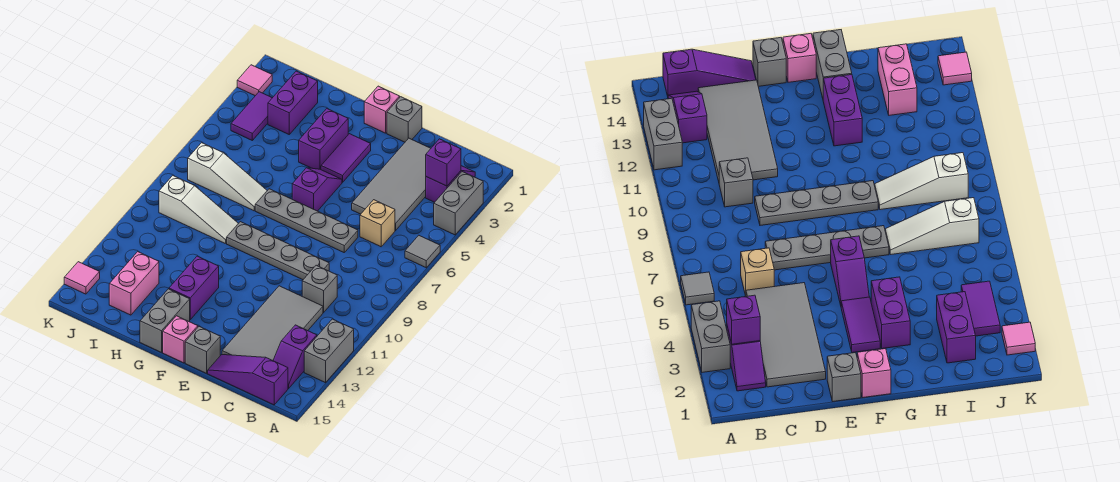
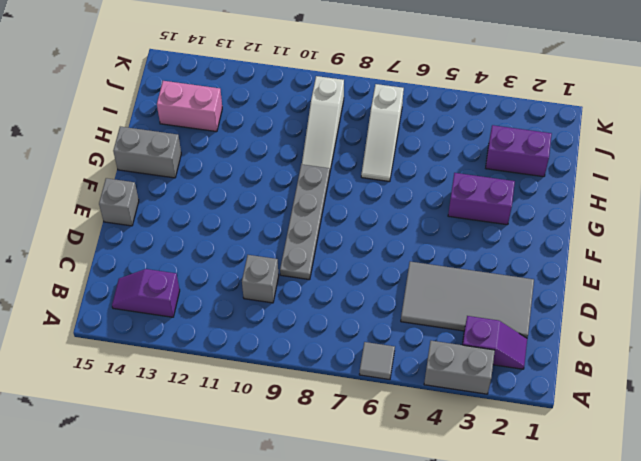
none -> grey brick A12:A13 level 1
none -> purple slope B15:D15 level 1 top B
none -> tan brick C6 level 1

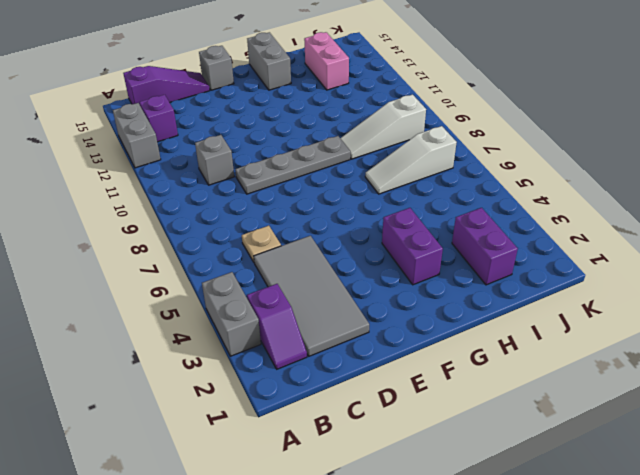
tan plate C6 level 1 -> tan brick C6 level 1
none -> grey tile A6 level 1
none -> grey tile C11:D14 level 1
none -> grey plate D7:G7 level 1

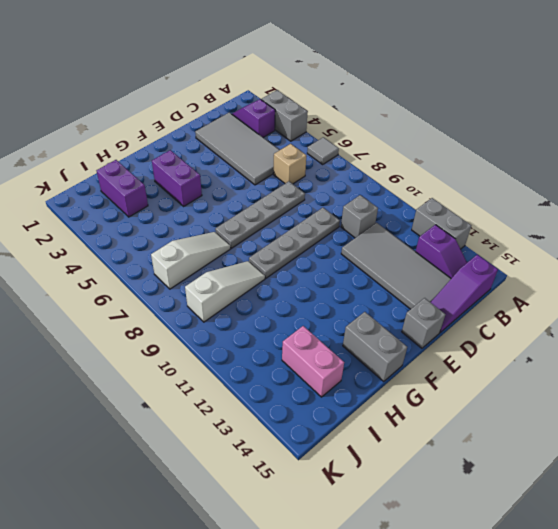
none -> grey brick E1 level 1
none -> pink brick F1 level 1
none -> purple tile F3:F4 level 1

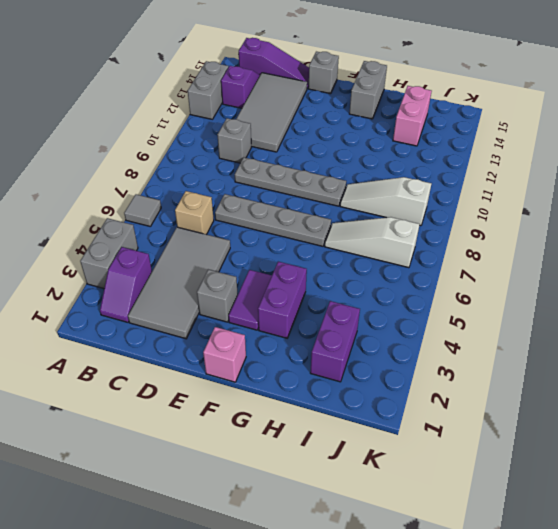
grey brick E3 level 1 -> grey brick E1 level 1
none -> purple slope F5:F6 level 1 top 6
none -> pink brick F15 level 1
none -> purple brick G12:G13 level 1

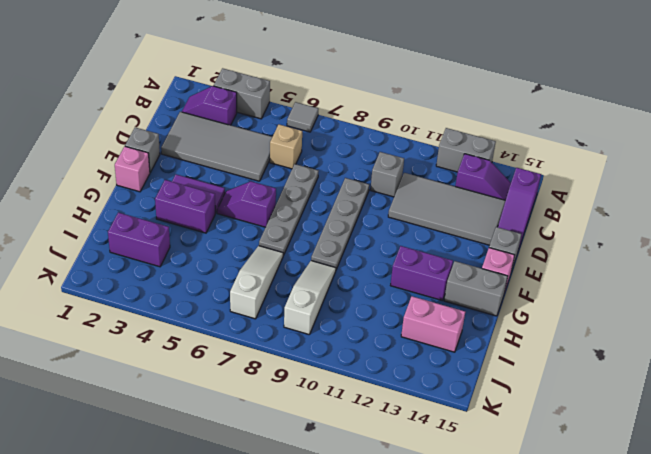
none -> purple tile J3:J4 level 1
none -> pink tile K2 level 1
none -> pink tile K14 level 1

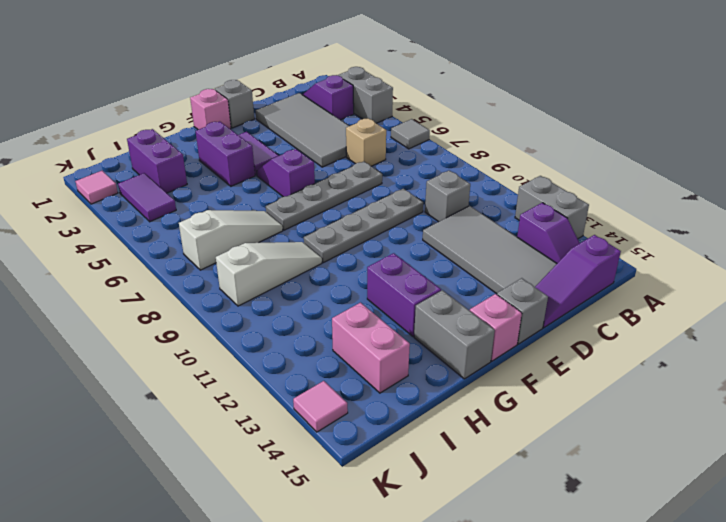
none -> purple brick B3 level 2

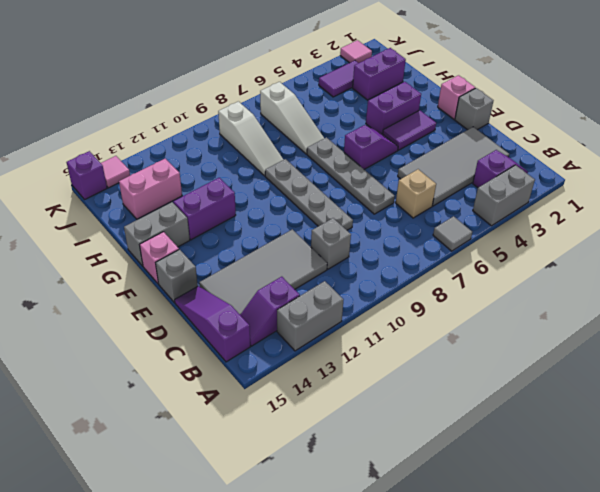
purple brick K15 level 1 -> purple brick B3 level 2

